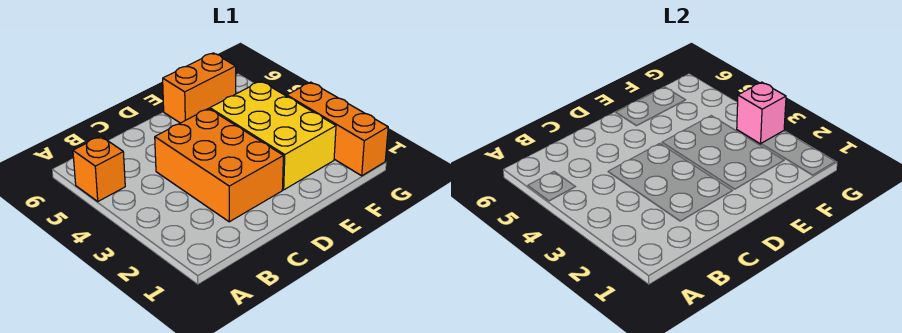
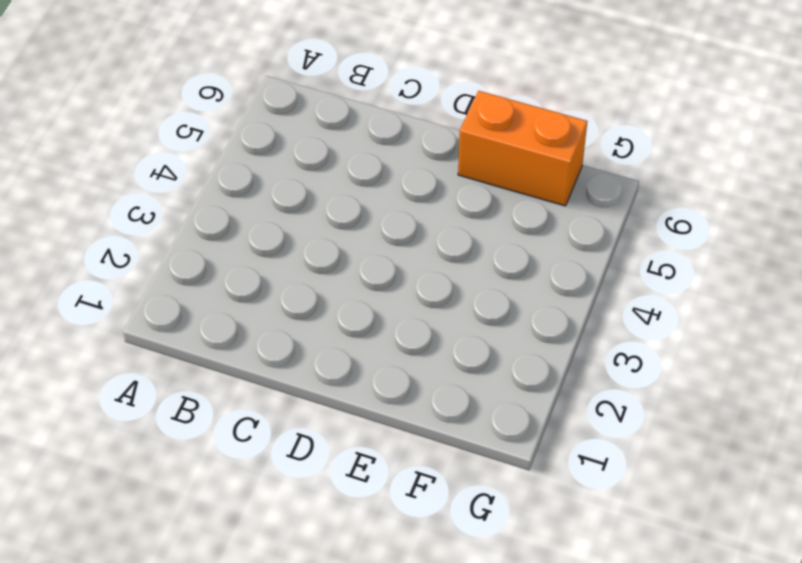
none -> orange brick A5 level 1
none -> orange brick C2:D4 level 1

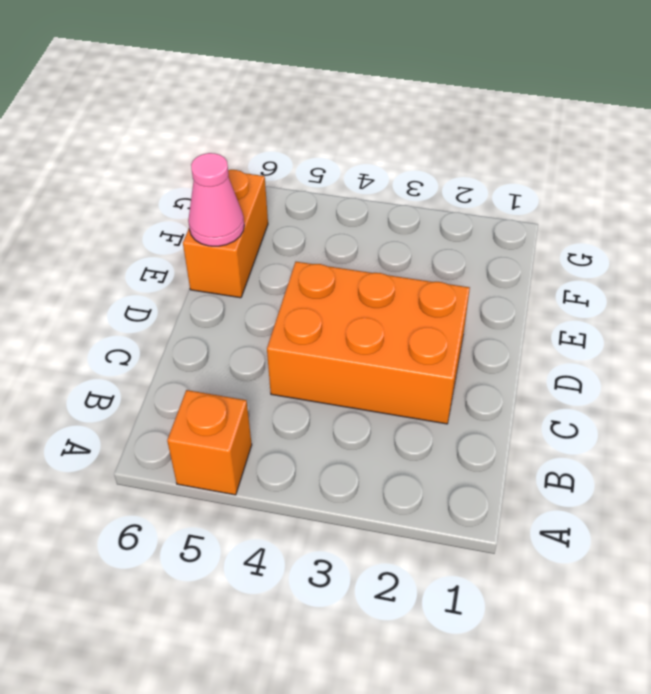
pink cone E6 level 2 -> none
none -> yellow brick E2:F4 level 1
none -> orange brick G1:G3 level 1

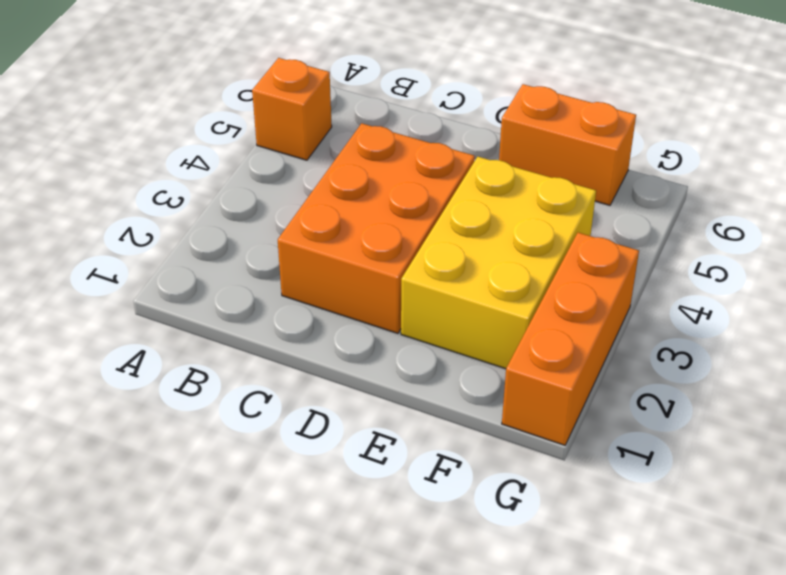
none -> pink brick G3 level 2

